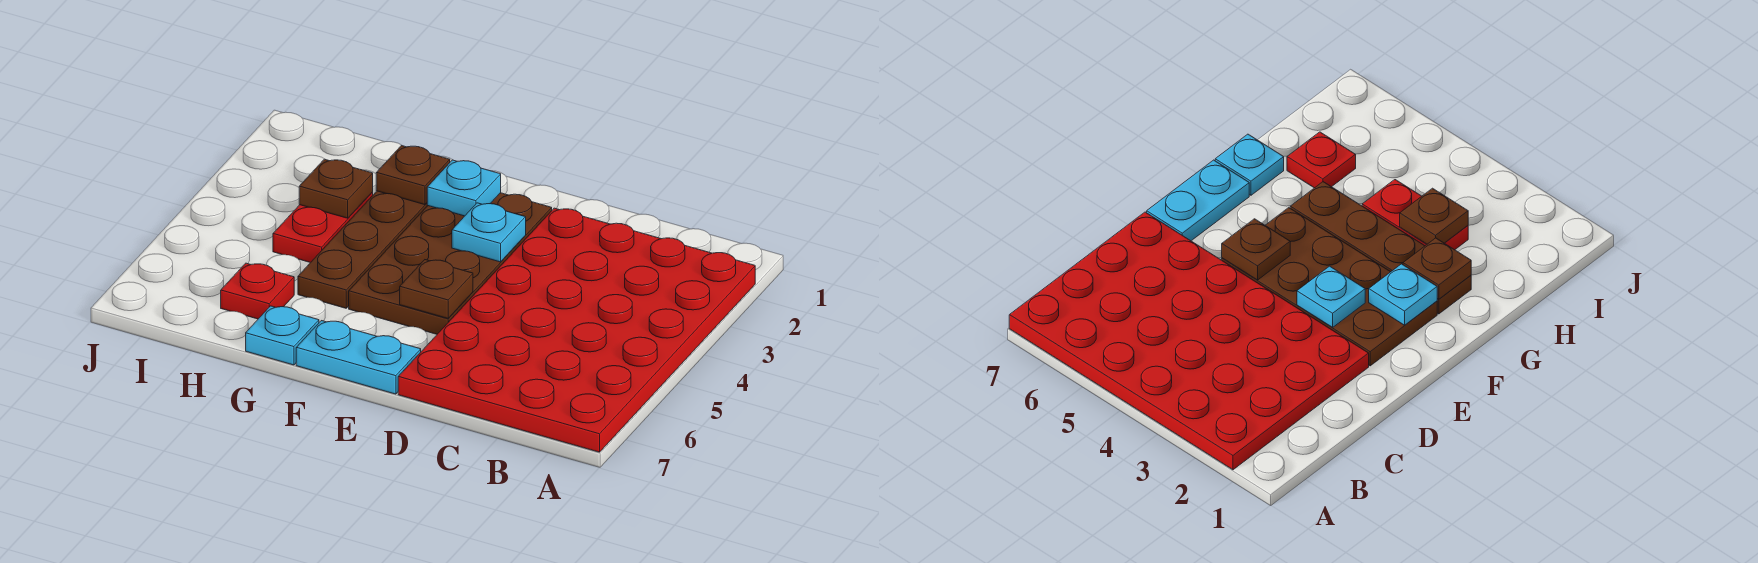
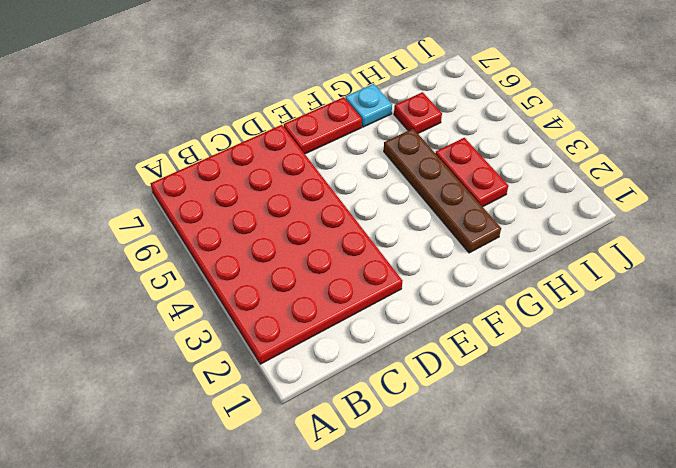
red plate E7:F7 level 1 -> cyan plate E7:F7 level 1
none -> brown plate E2:F5 level 1
none -> cyan plate E3 level 2
none -> brown plate E5 level 2

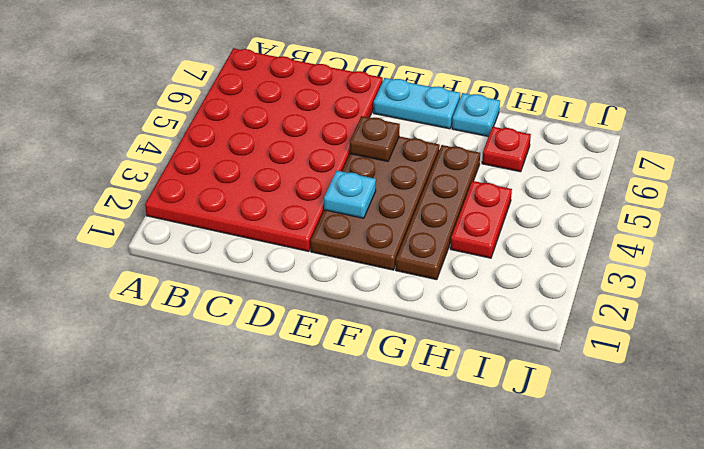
none -> cyan plate F2 level 2
none -> brown plate G2 level 2
none -> brown plate H3 level 2

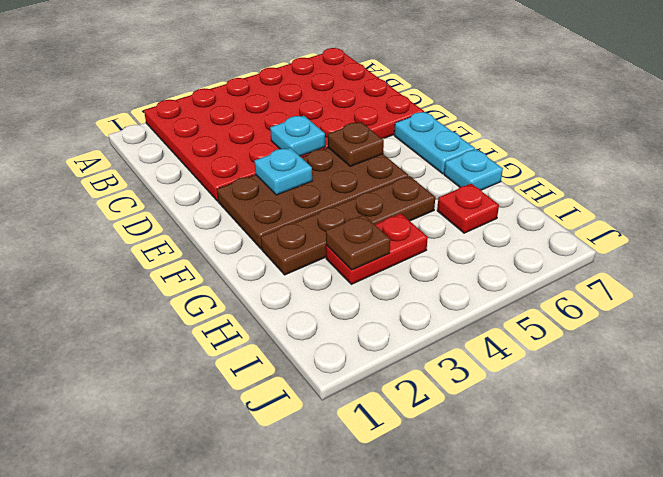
cyan plate D4 level 2 -> cyan plate F2 level 2
none -> brown plate G2 level 2

